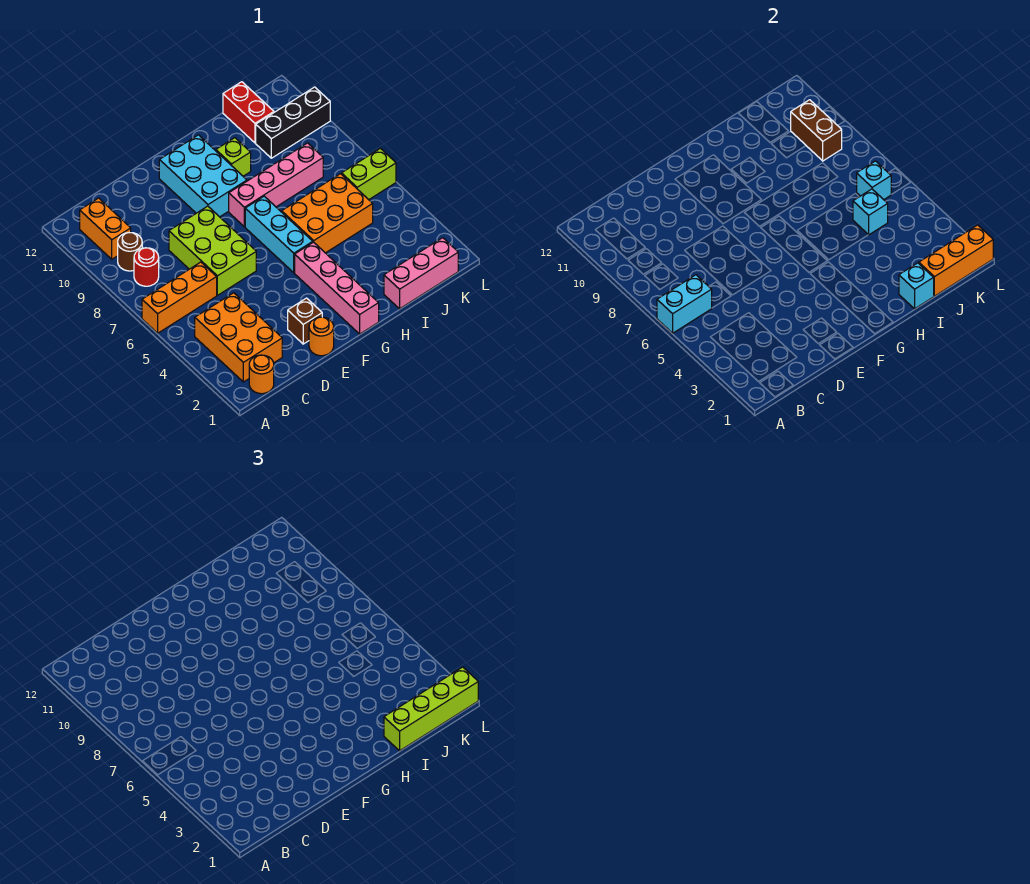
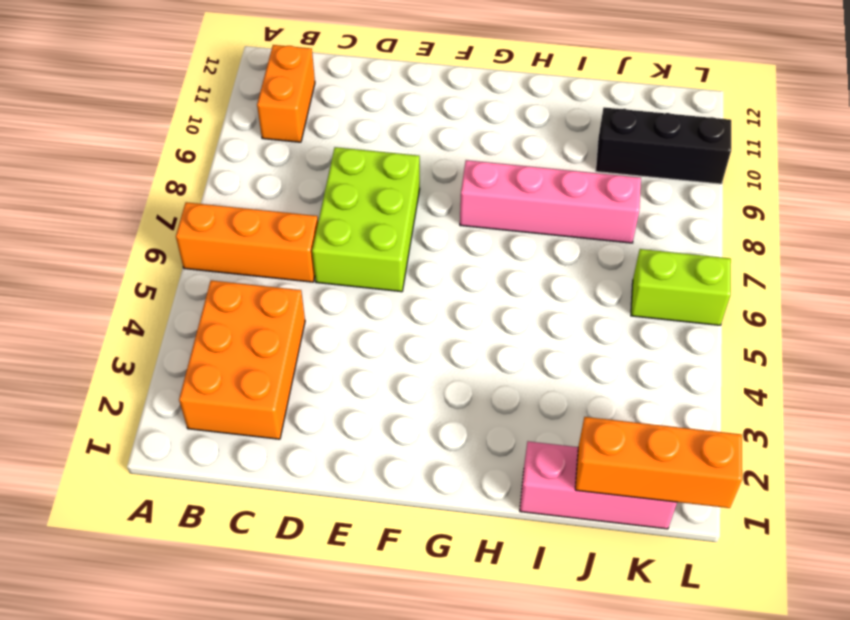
none -> orange round brick B1 level 1
none -> red round brick B8 level 1
none -> brown round brick B9 level 1

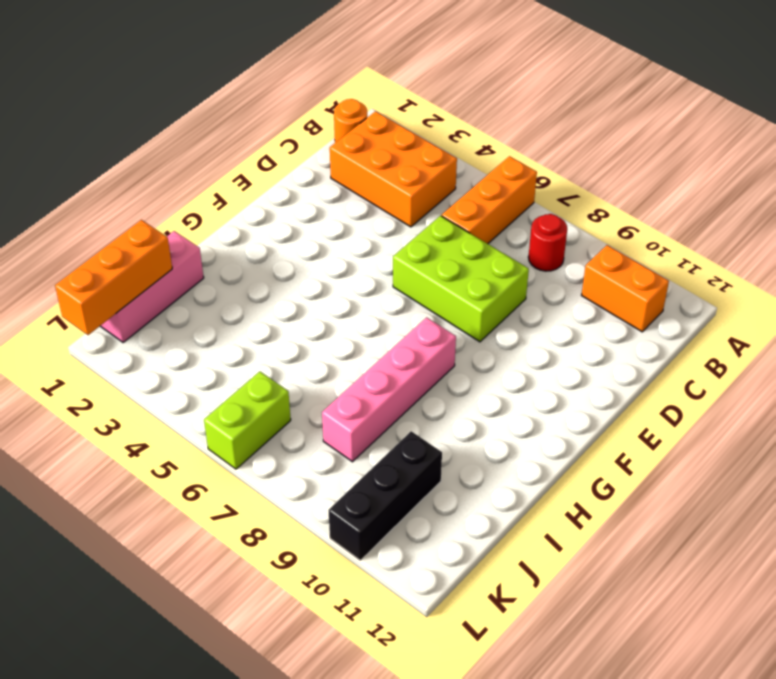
none -> brown round brick B9 level 1
none -> orange round brick E1 level 1
none -> brown brick E2 level 1

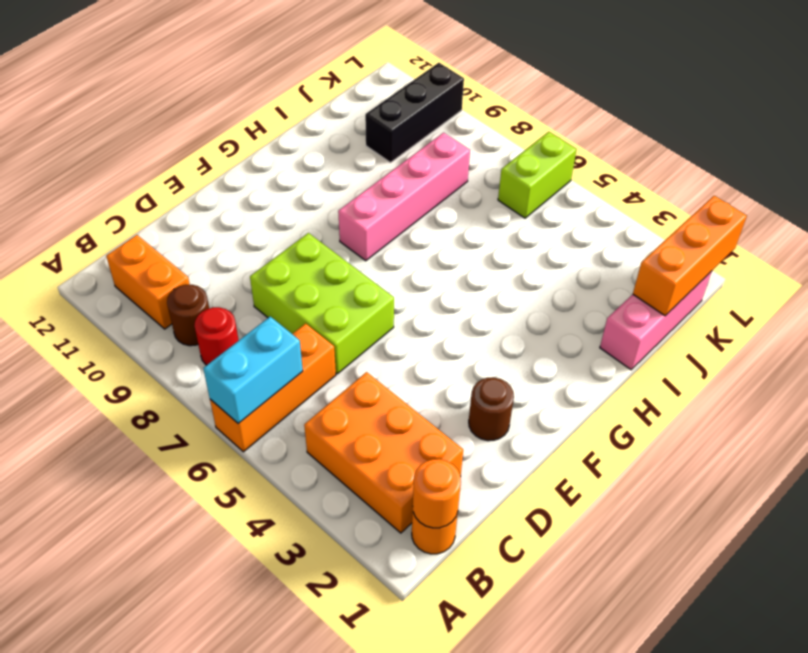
orange round brick B1 level 2 -> orange round brick E1 level 1
brown round brick E2 level 1 -> brown brick E2 level 1
none -> cyan brick F9:G11 level 1
none -> pink brick G1:G4 level 1
none -> cyan brick G5:G7 level 1

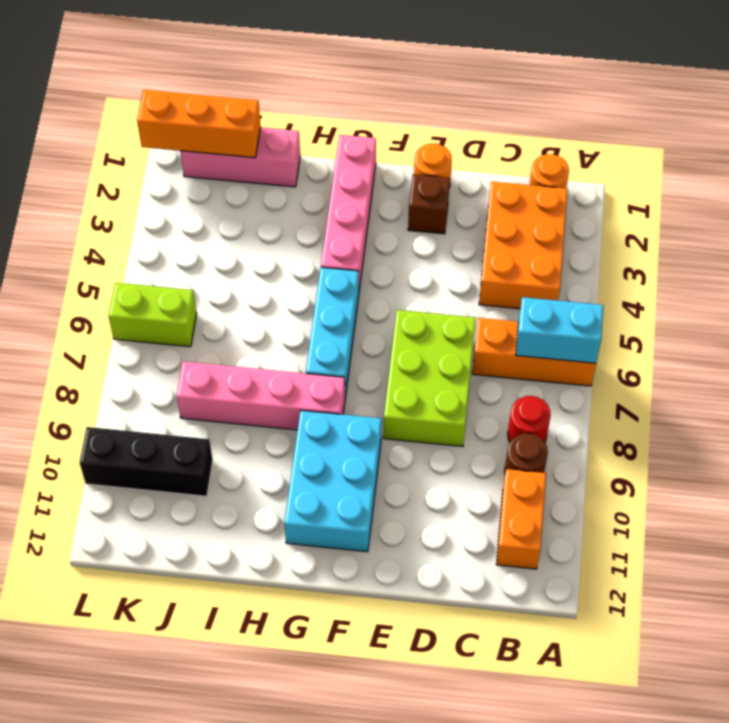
none -> orange brick H5:J6 level 1
none -> lime brick H10 level 1
none -> red brick J11:J12 level 1

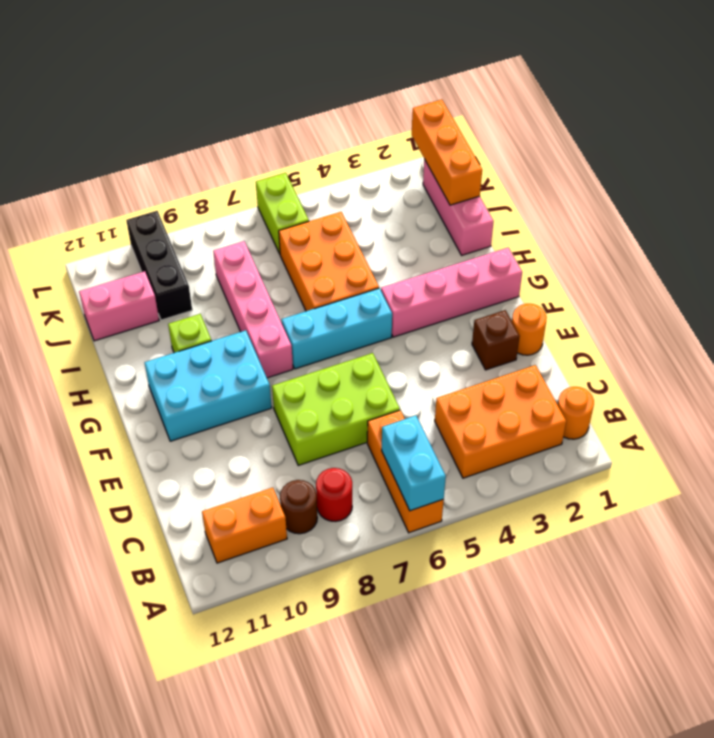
pink brick J11:J12 level 1 -> red brick J11:J12 level 1
none -> cyan brick I1 level 2
none -> cyan brick J5 level 2
none -> cyan brick K6 level 2

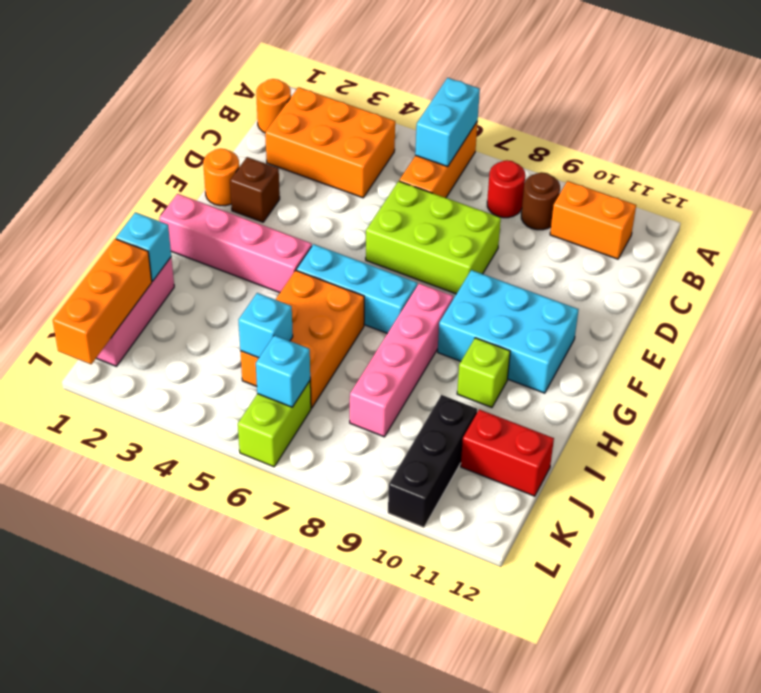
none -> brown brick K9:K10 level 2
none -> lime brick I1:L1 level 3

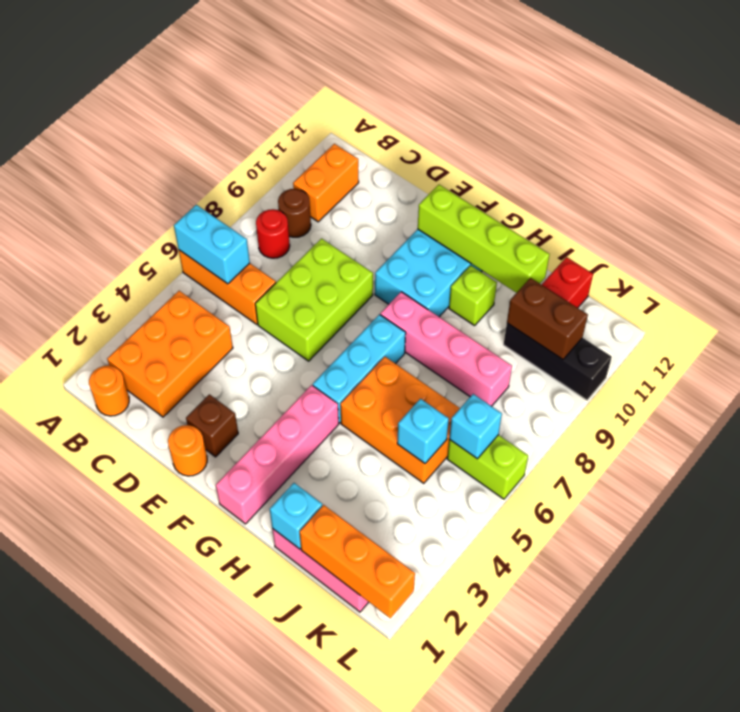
lime brick F11:I11 level 2 -> lime brick I1:L1 level 3
brown brick J10:K10 level 2 -> brown brick K9:K10 level 2

